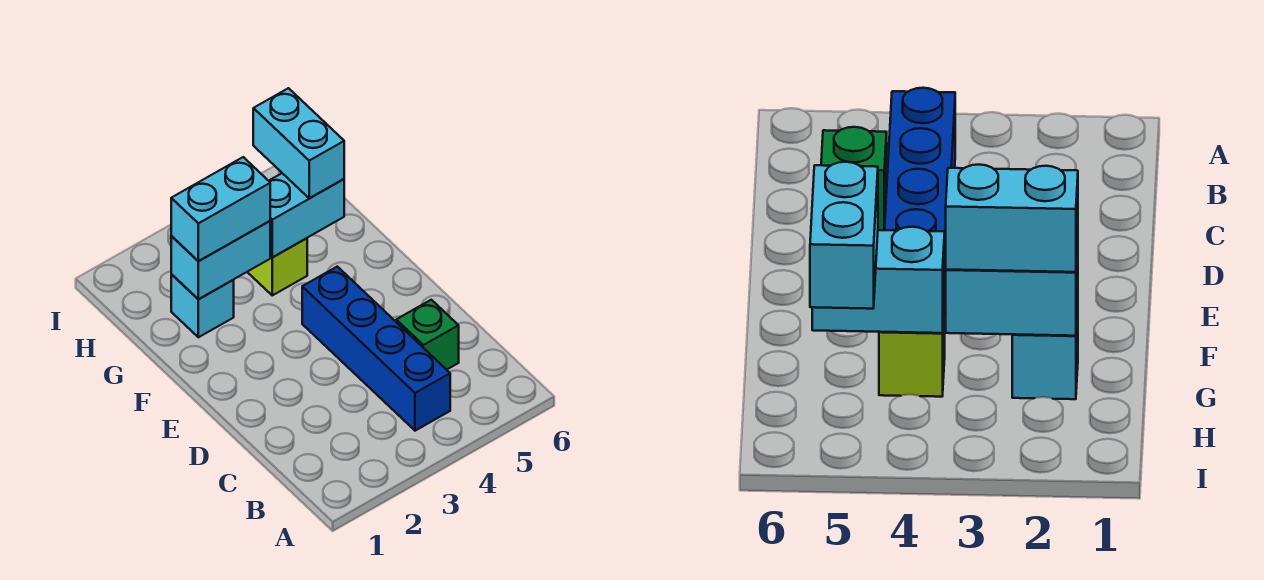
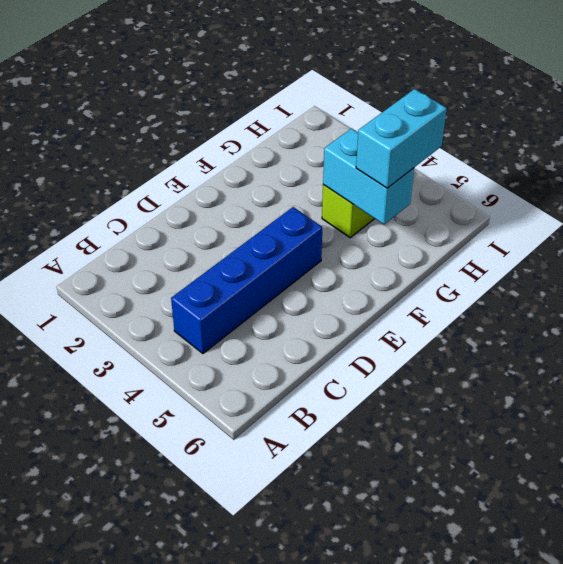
none -> green brick C5 level 1
none -> cyan brick G2 level 1

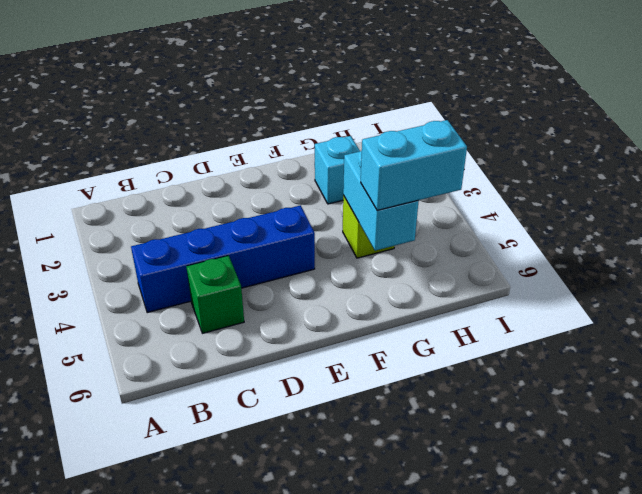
none -> cyan brick G2:G3 level 2
none -> cyan brick G2:G3 level 3

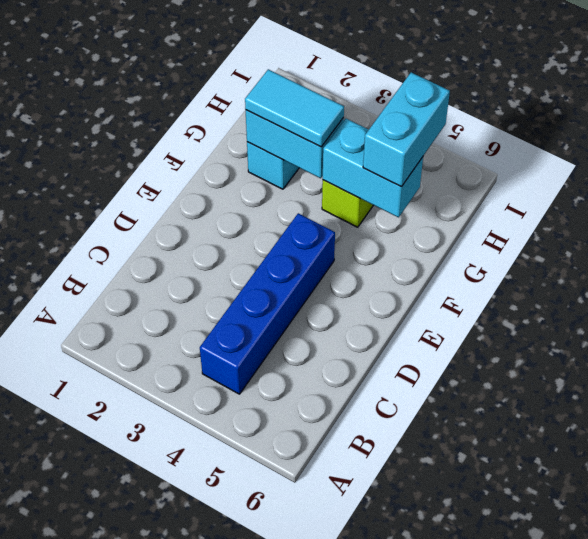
cyan tile G2:G3 level 3 -> cyan brick G2:G3 level 3
none -> green brick C5 level 1

